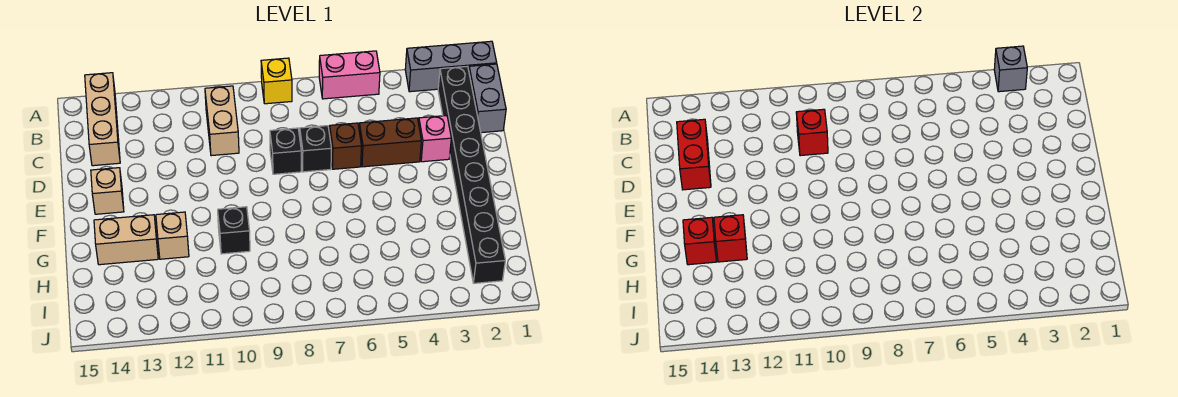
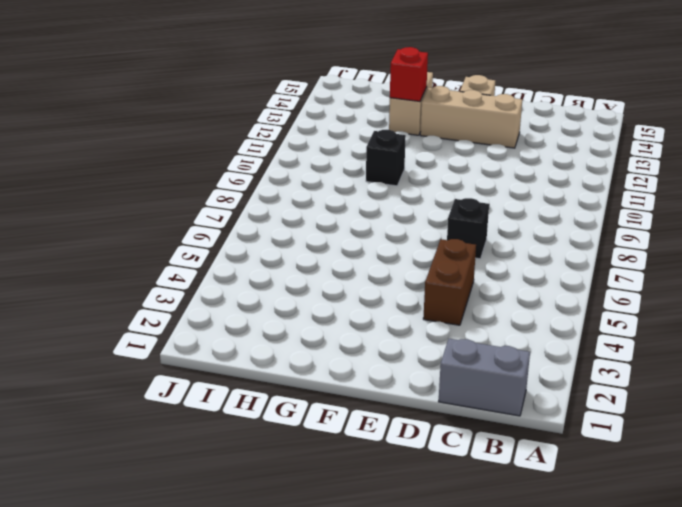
tan brick D13:F13 level 1 -> tan brick A14:C14 level 1
none -> grey brick A1:A3 level 1
none -> pink brick A5:A6 level 1
none -> yellow brick A8 level 1

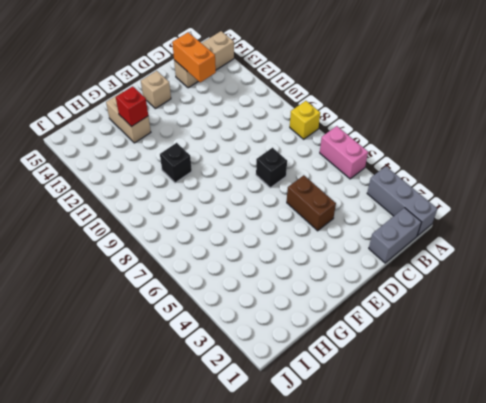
orange brick C13:C14 level 2 -> red brick C14:D14 level 2
none -> black brick B2:I2 level 1
none -> tan brick B10:C10 level 1
none -> pink brick D3 level 1

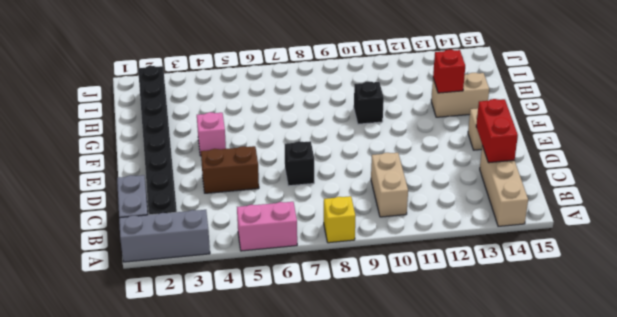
pink brick F4 level 1 -> pink brick D3 level 1
none -> brown brick D6 level 1
none -> black brick D8 level 1
none -> tan brick G12 level 1

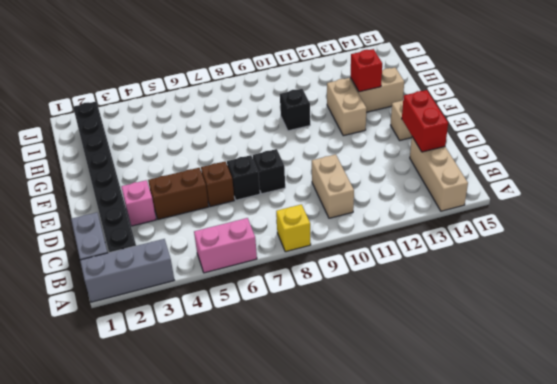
tan brick F12:G12 level 1 -> tan brick G12 level 1
none -> grey brick A3 level 2
none -> red brick C10 level 2
none -> red brick G14 level 2

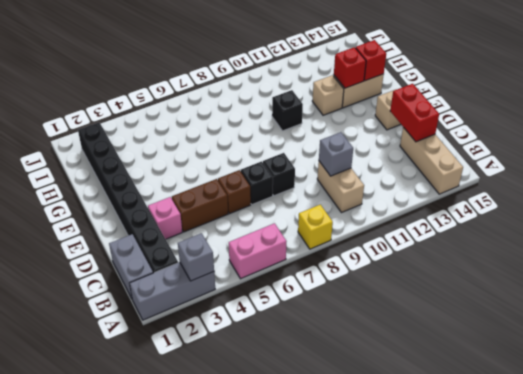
grey brick C10 level 2 -> red brick C10 level 2

